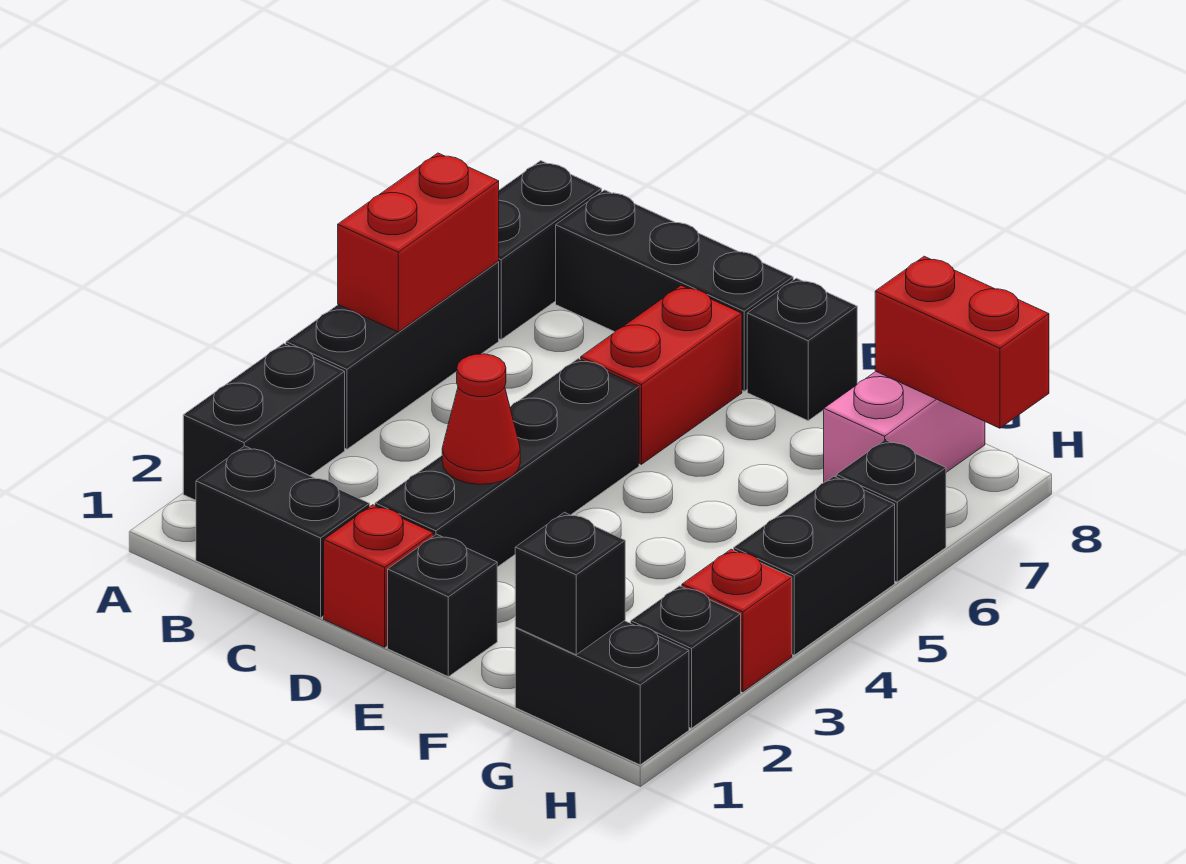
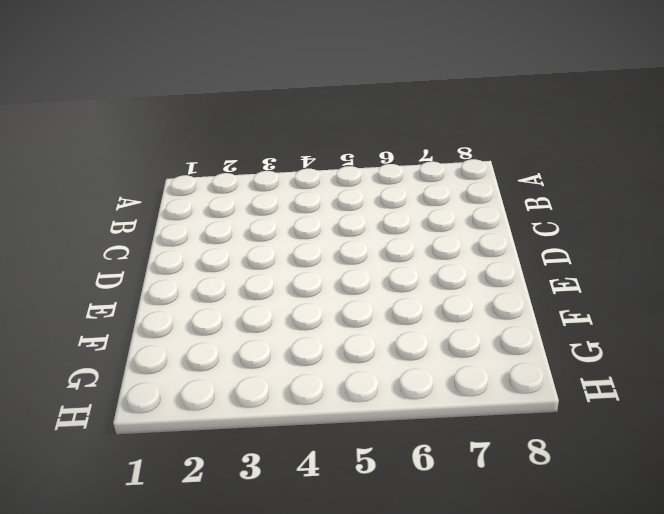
none -> black brick A2:A3 level 1
none -> black brick A4:A6 level 1
none -> black brick A7:A8 level 1

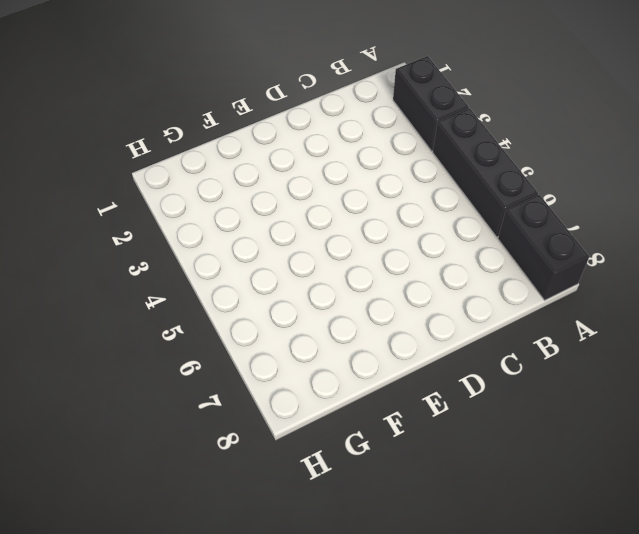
none -> black brick B1:C1 level 1
none -> black brick B8:D8 level 1
none -> red brick D1 level 1

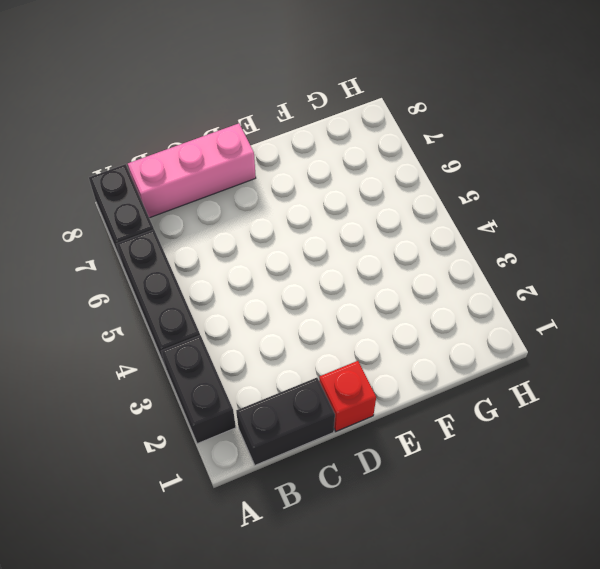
pink brick B8:D8 level 1 -> black brick B8:D8 level 1
none -> black brick D2:D5 level 1
none -> red brick D6:D7 level 1
none -> black brick E1 level 1

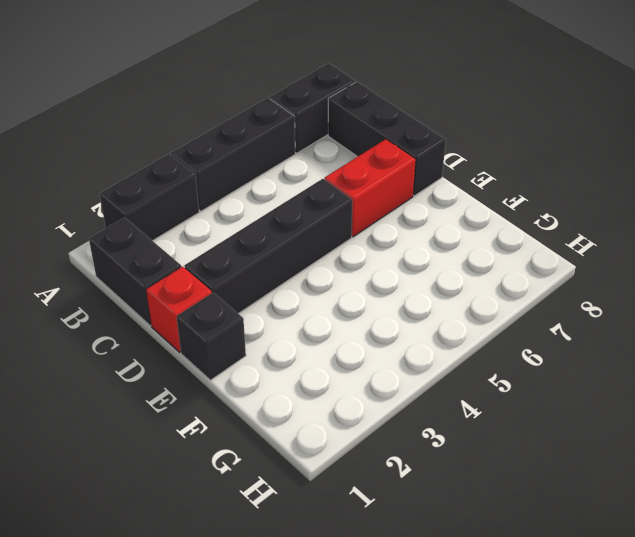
none -> black brick E8 level 1
none -> black brick G1:H1 level 1
none -> pink brick G7:G8 level 1

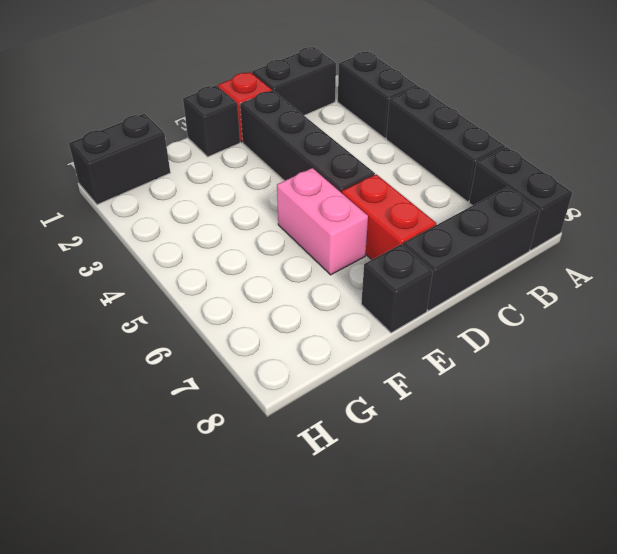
pink brick E5:E6 level 1 -> pink brick G7:G8 level 1
none -> black brick H2 level 1
none -> red brick H3 level 1
none -> black brick H4:H5 level 1

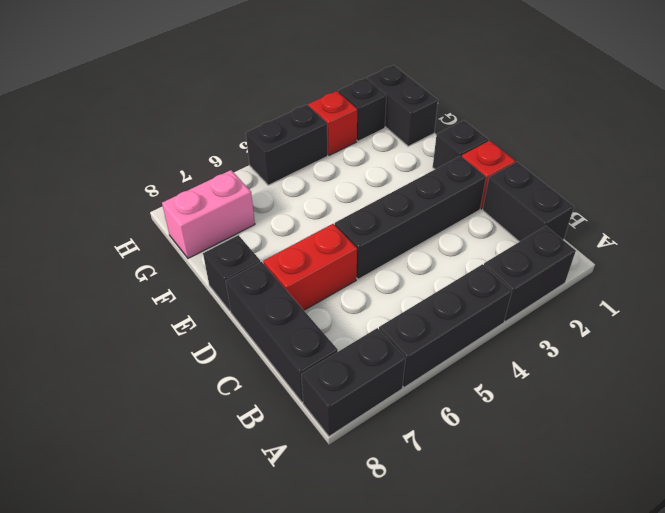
none -> black brick H6 level 1
none -> red brick A5:A6 level 2
none -> red cone D3 level 2

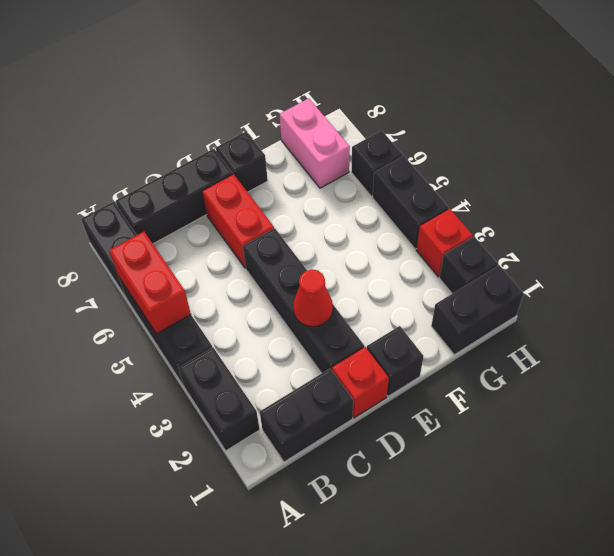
none -> black brick G1 level 2
none -> red brick G8:H8 level 2

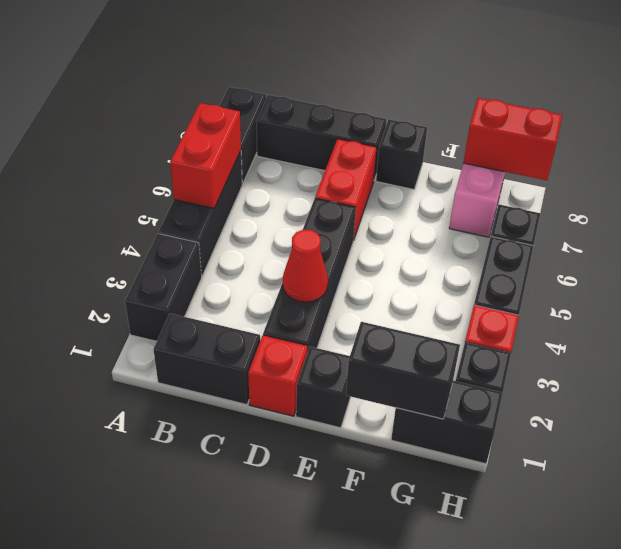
black brick F1:G1 level 2 -> black brick G1 level 2

